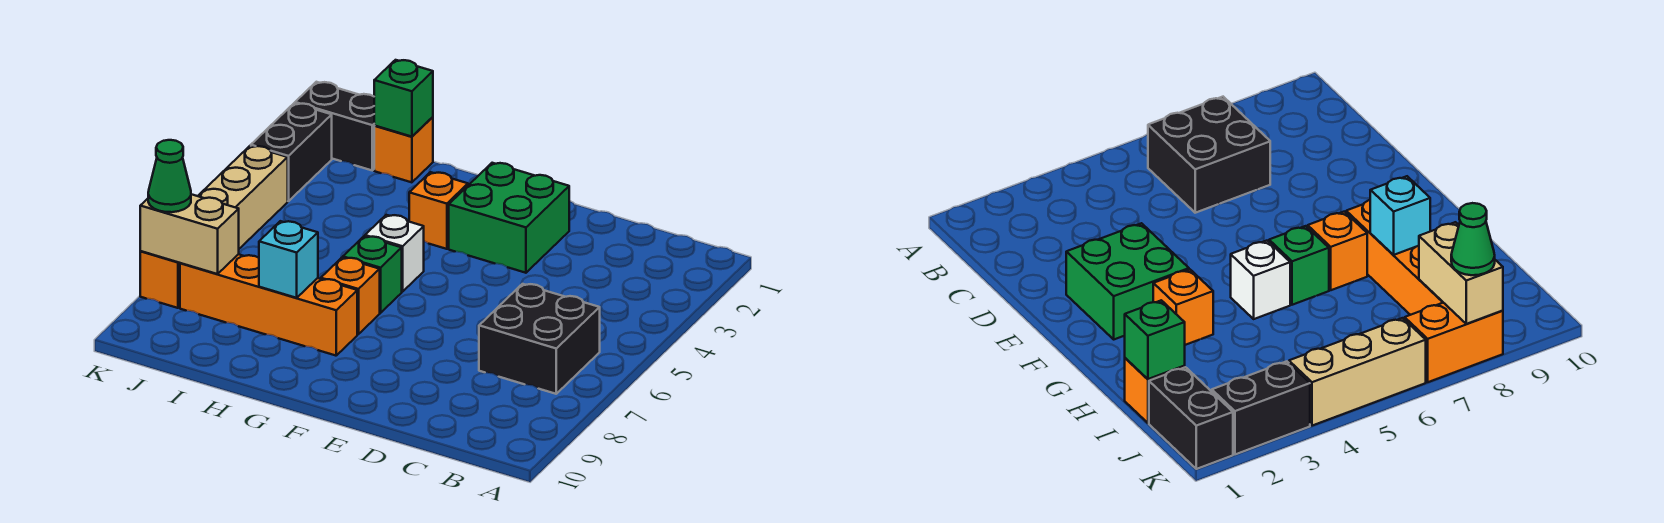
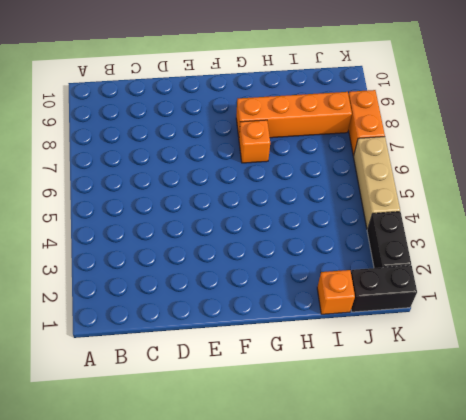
none -> black brick B6:C7 level 1
none -> green brick E2:F3 level 1
none -> orange brick G3 level 1

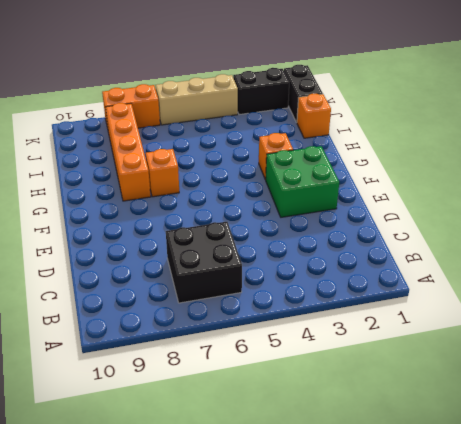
none -> white brick G5 level 1
none -> green brick G6 level 1
none -> cyan brick H8 level 2

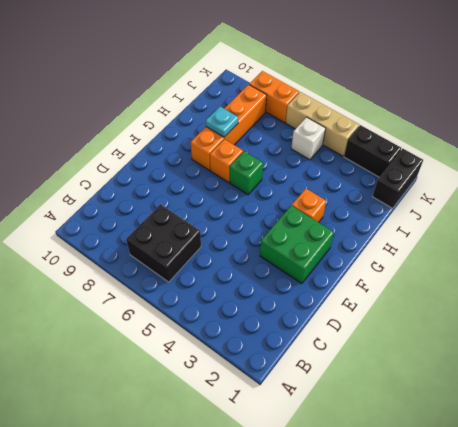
cyan plate H8 level 2 -> cyan brick H8 level 2
white brick J5 level 1 -> white brick G5 level 1
none -> orange brick I1 level 1
none -> green brick I1 level 2
none -> tan brick J8:K8 level 2

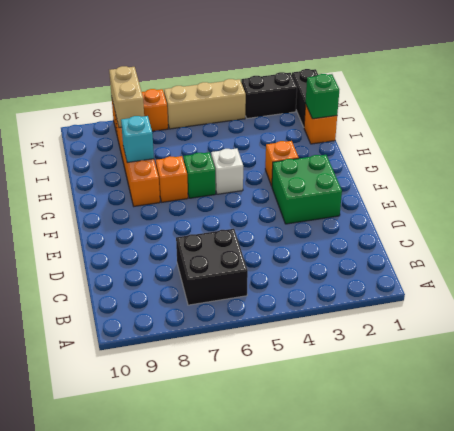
none -> green cone K8 level 3

